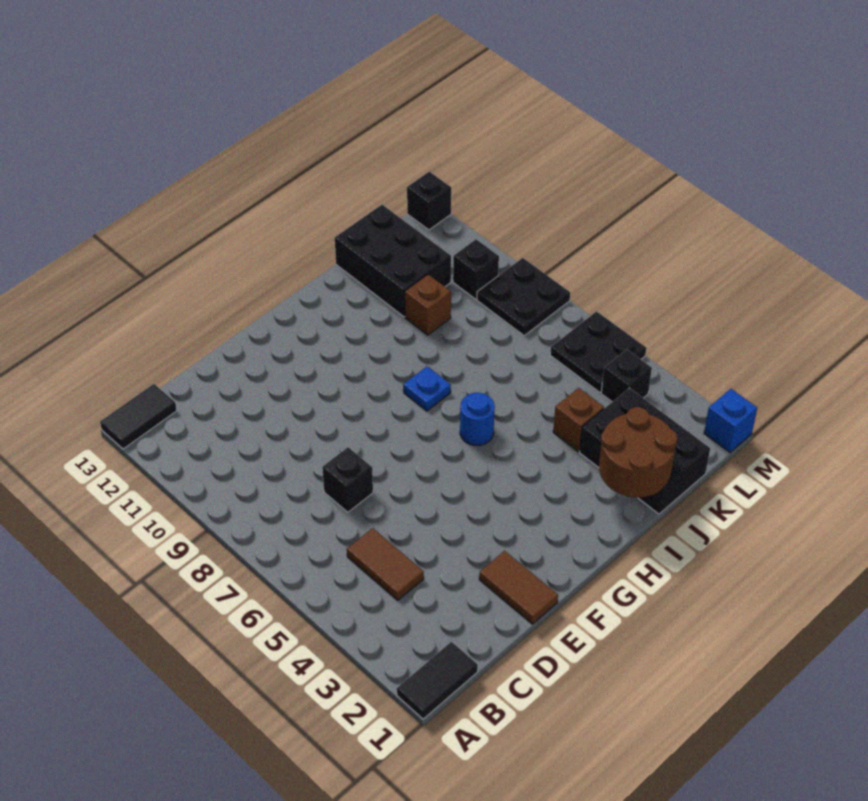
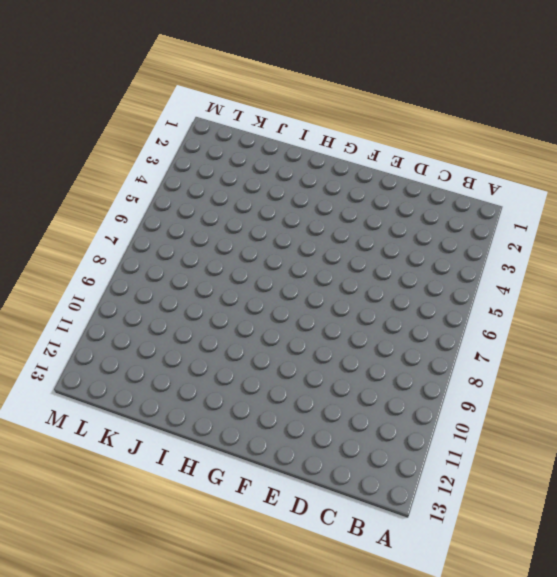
none -> black tile A1:B1 level 1
none -> black tile A13:B13 level 1
none -> brown tile C4:C5 level 1

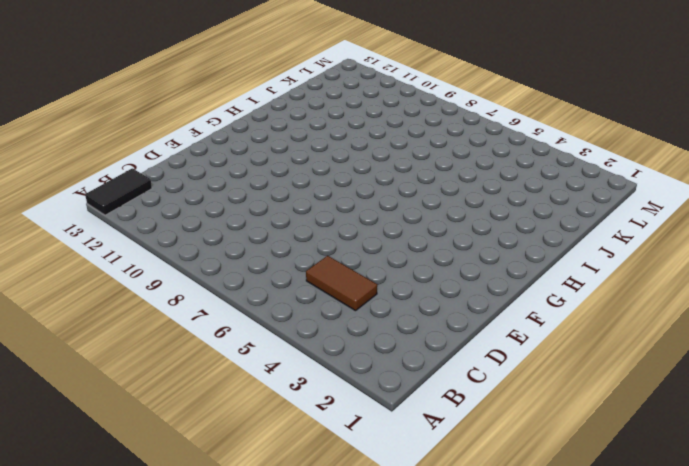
none -> black tile A1:B1 level 1
none -> black brick D7 level 1
none -> brown tile E1:E2 level 1

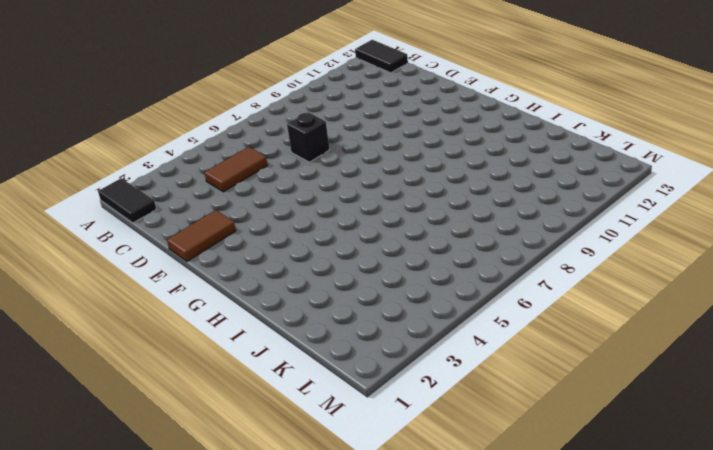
none -> blue round brick H6 level 1
none -> blue plate H8 level 1
none -> black brick J1:K3 level 1

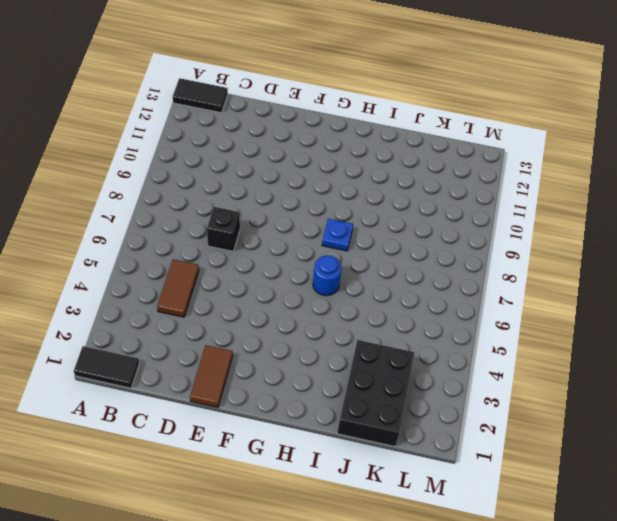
none -> brown brick J4 level 1
none -> brown brick J10 level 1
none -> black brick J11:K13 level 1

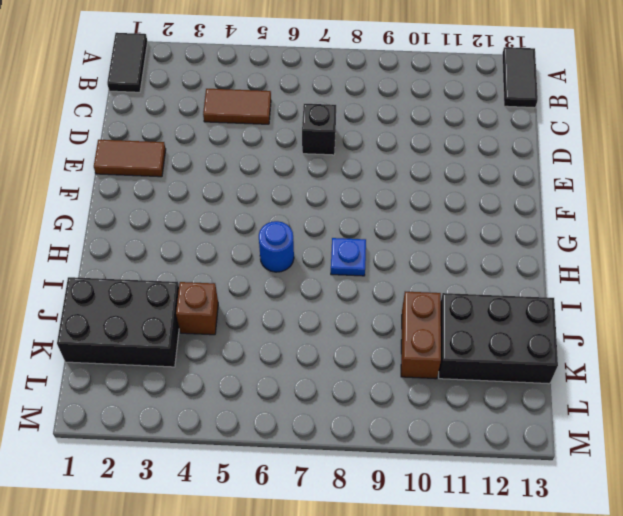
brown brick J10:K10 level 1 -> brown brick J10 level 1
none -> black brick L4 level 1
none -> black plate L5:M6 level 1
none -> black plate L8:M9 level 1

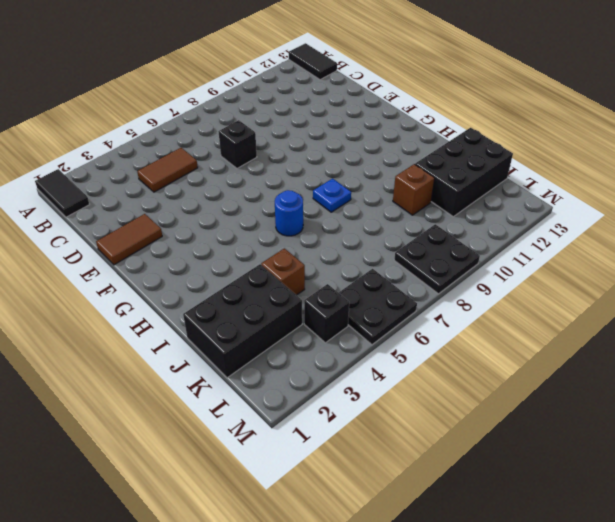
none -> black brick L10 level 1
none -> blue brick M1 level 1
none -> black brick M13 level 1

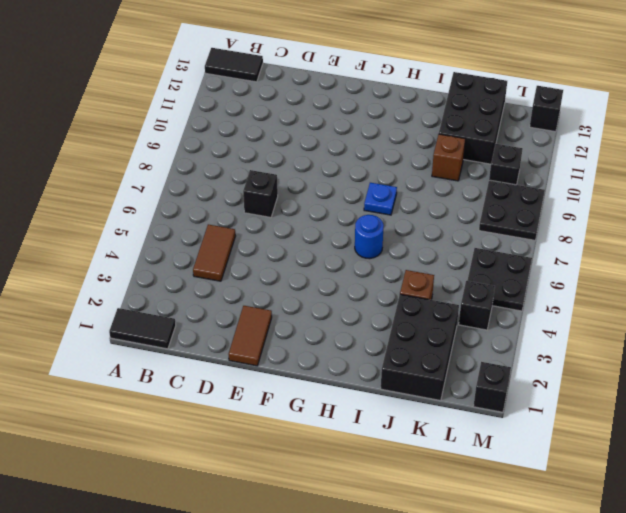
black brick M1 level 1 -> blue brick M1 level 1
none -> brown round brick I1:J2 level 2

